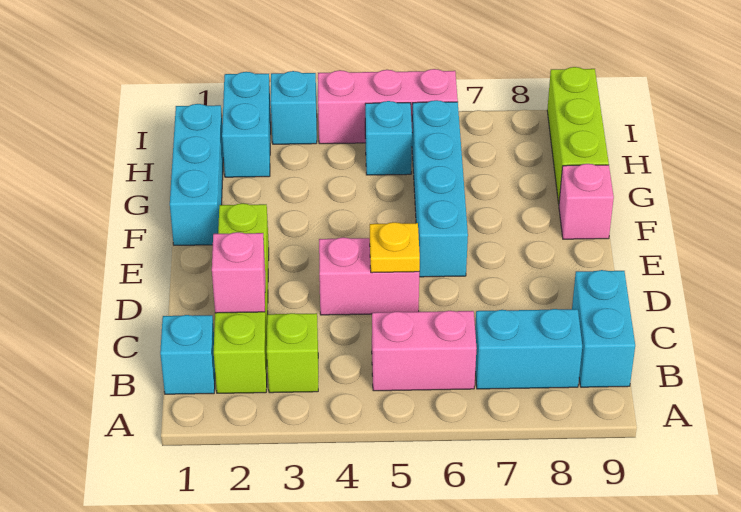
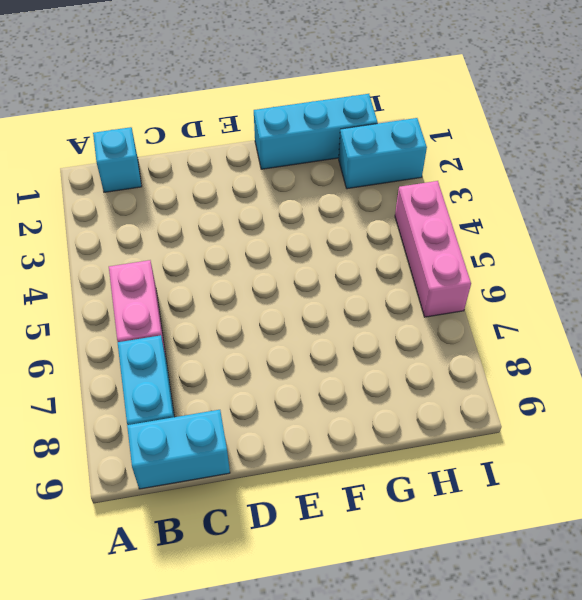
none -> lime brick B2:E2 level 1
none -> lime brick B3 level 1
none -> pink brick D4:D5 level 1

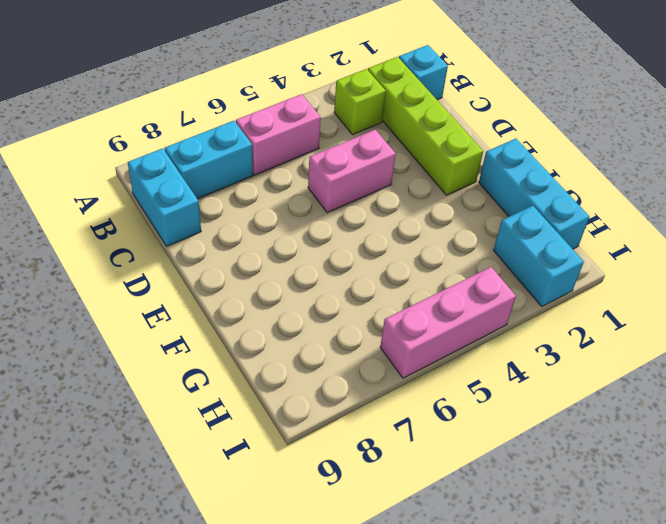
none -> cyan brick E6:H6 level 1
none -> pink brick F9 level 1
none -> lime brick G9:I9 level 1

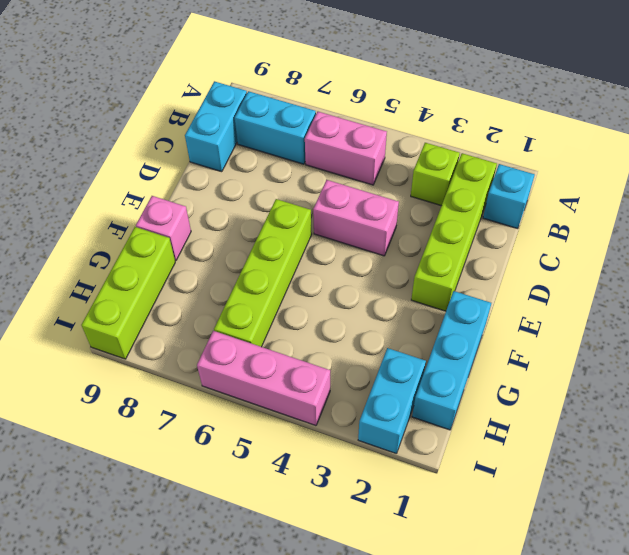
lime brick E6:H6 level 1 -> cyan brick E6:H6 level 1
none -> cyan brick H5 level 1
none -> cyan brick I3 level 1
none -> pink brick C2 level 2

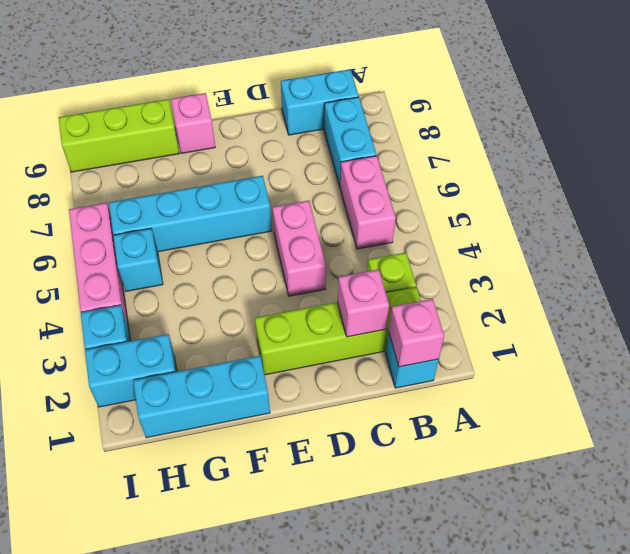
pink brick B1 level 2 -> none
none -> yellow plate D5 level 2

